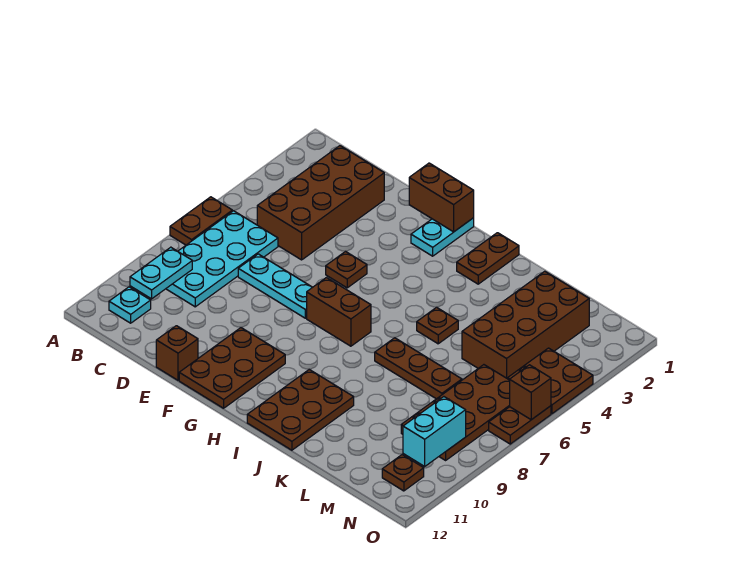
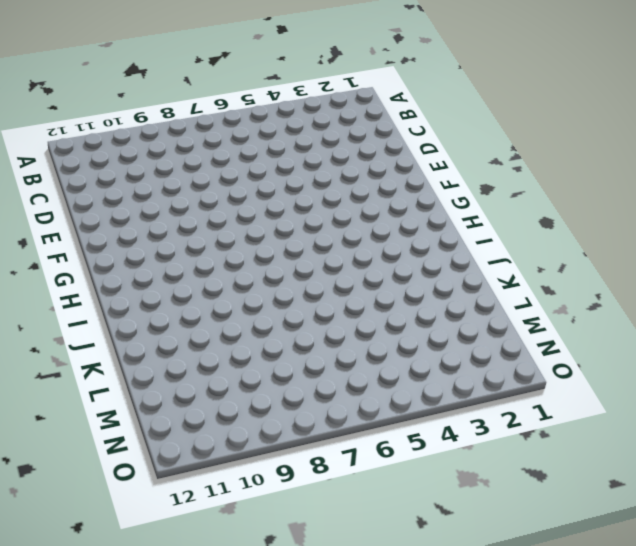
none -> brown plate A6:A7 level 1
none -> cyan plate B6:C9 level 1
none -> cyan plate B11 level 1

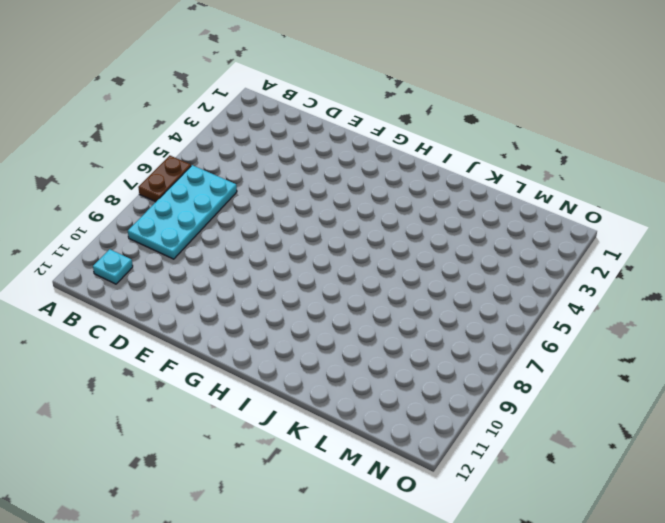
none -> brown brick C2:D5 level 1
none -> cyan plate D7:F7 level 1
none -> brown brick E12 level 1

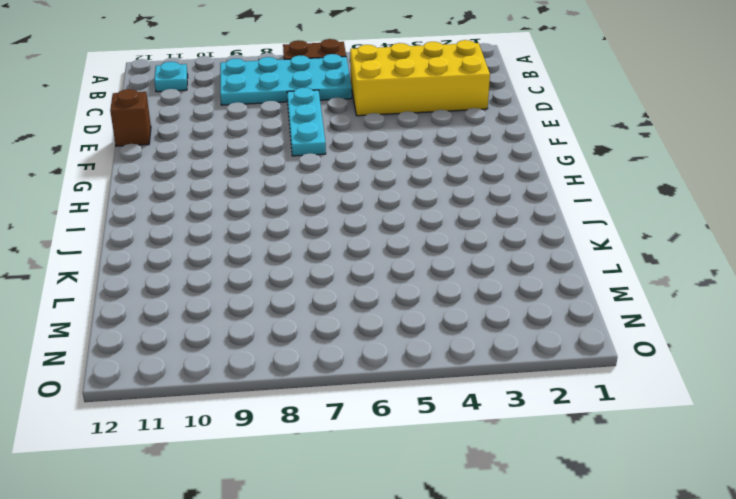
yellow brick C2:D5 level 1 -> brown brick C2:D5 level 1
none -> brown plate F5 level 1
none -> brown plate F10:G12 level 1
none -> cyan plate G1:G2 level 1

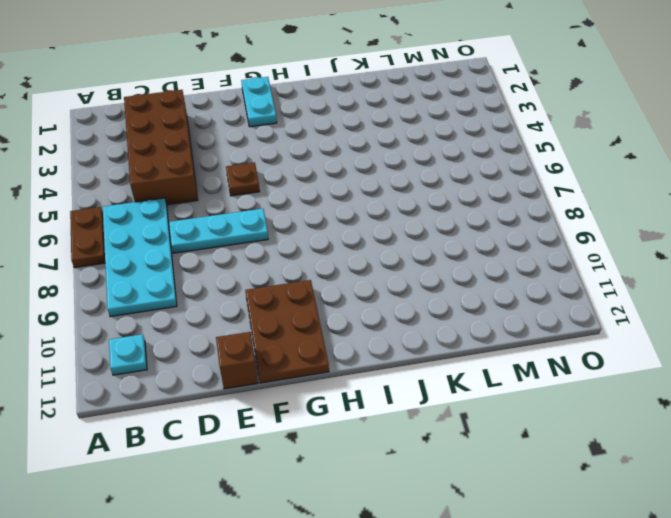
none -> brown brick G7:H7 level 1
none -> brown plate I1:I2 level 1
none -> brown plate I10:J12 level 1

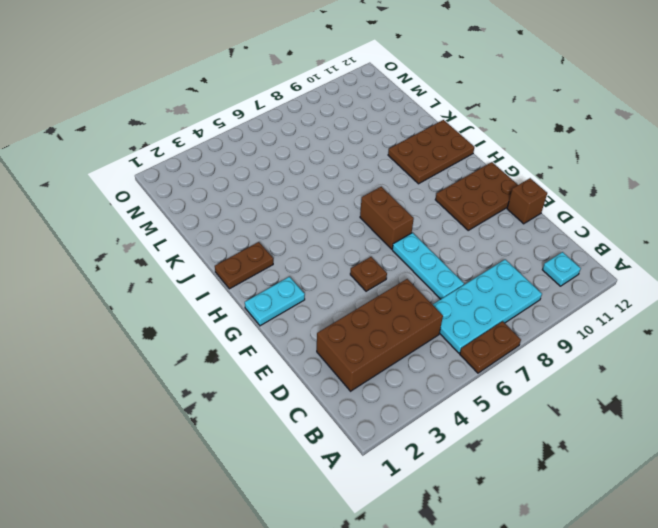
none -> brown plate J5 level 1
none -> brown plate J7:L7 level 1
none -> brown brick L2:M5 level 1

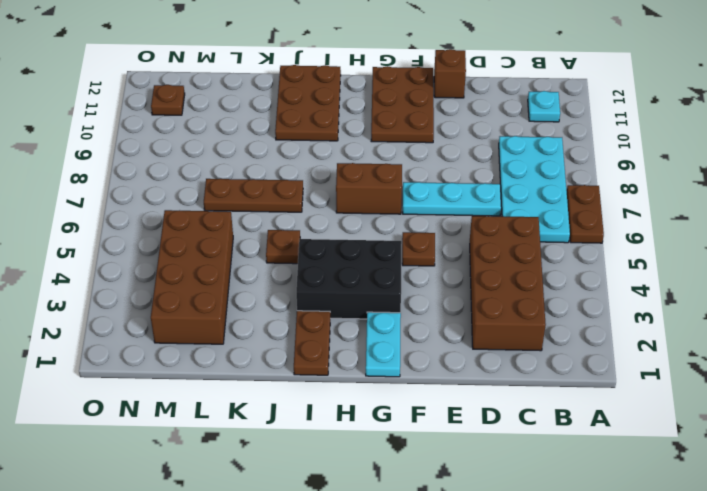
black brick G3:I4 level 1 -> none
none -> brown plate M6:N9 level 1
none -> brown plate N4:O5 level 1
none -> brown plate O6:O7 level 1

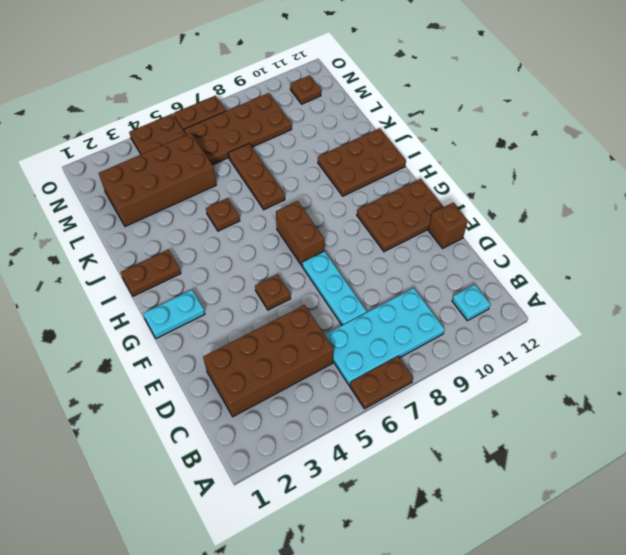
none -> cyan plate B9:B10 level 2
none -> brown brick F1:G1 level 2
none -> cyan brick N9:N10 level 2

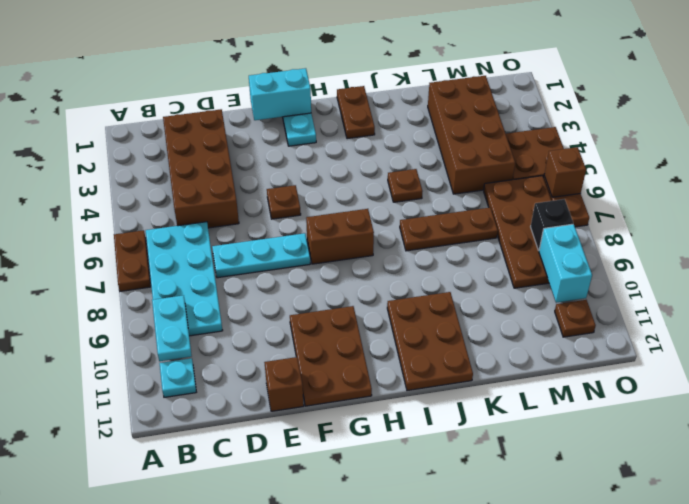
cyan brick F1:G1 level 2 -> brown brick F1:G1 level 2
black brick N8 level 2 -> none

